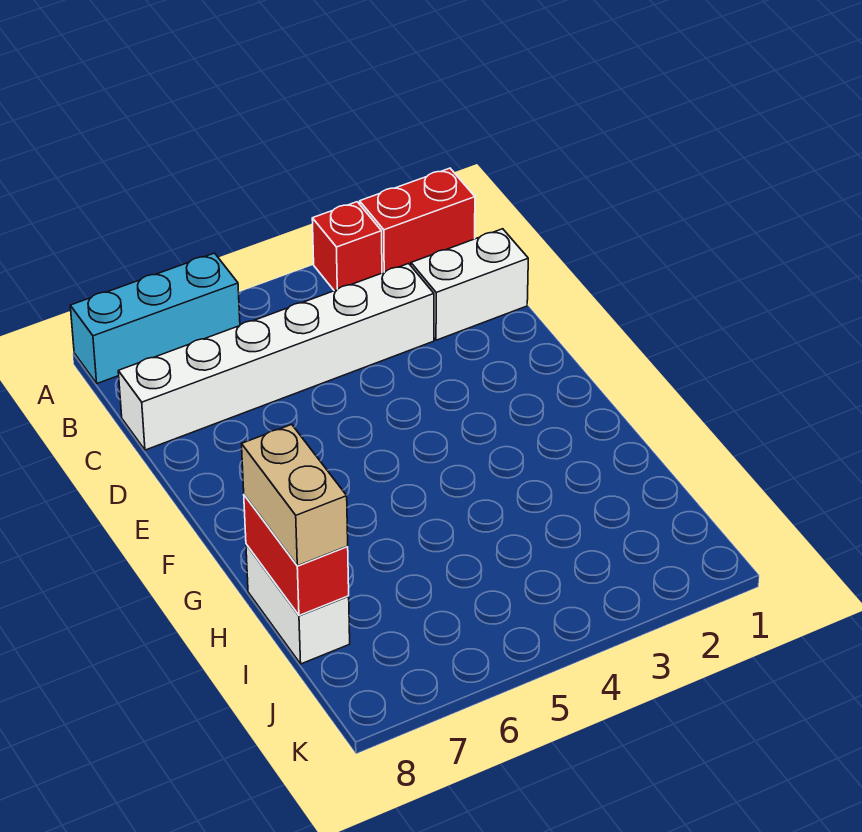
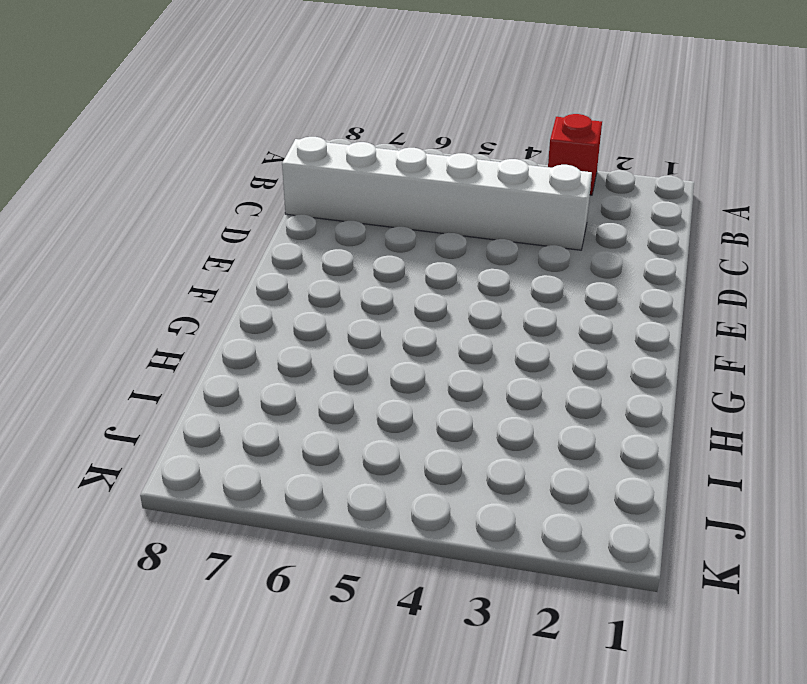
none -> red brick A1:A2 level 1
none -> cyan brick A6:A8 level 1

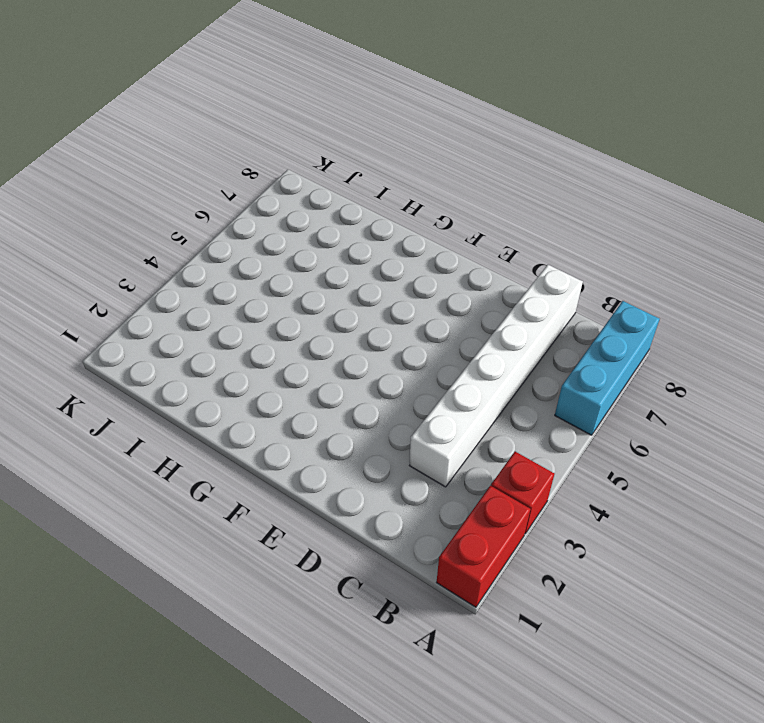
none -> white brick C1:C2 level 1
none -> white brick H8:I8 level 1

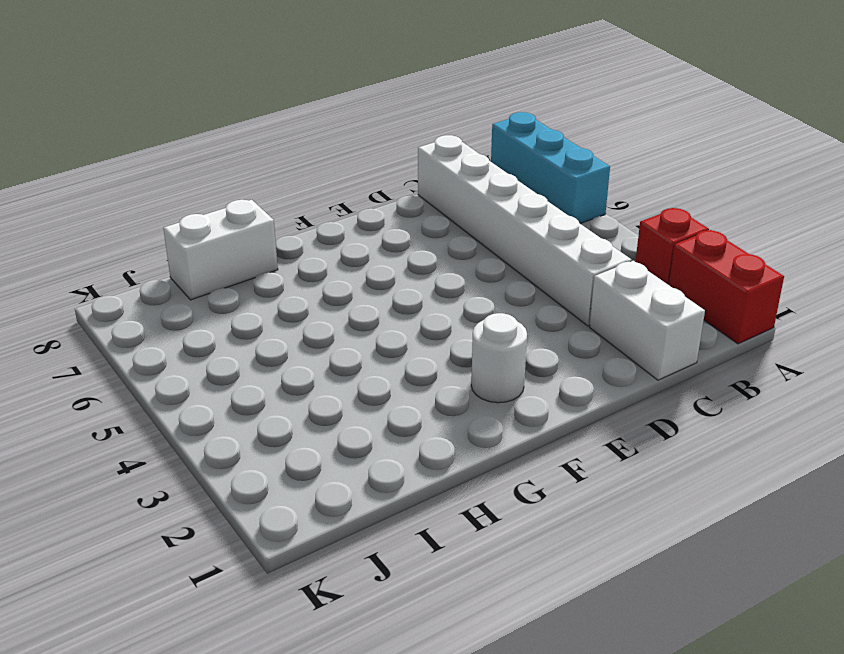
white round brick F2 level 1 -> none
none -> red brick H8:I8 level 2
none -> tan brick H8:I8 level 3

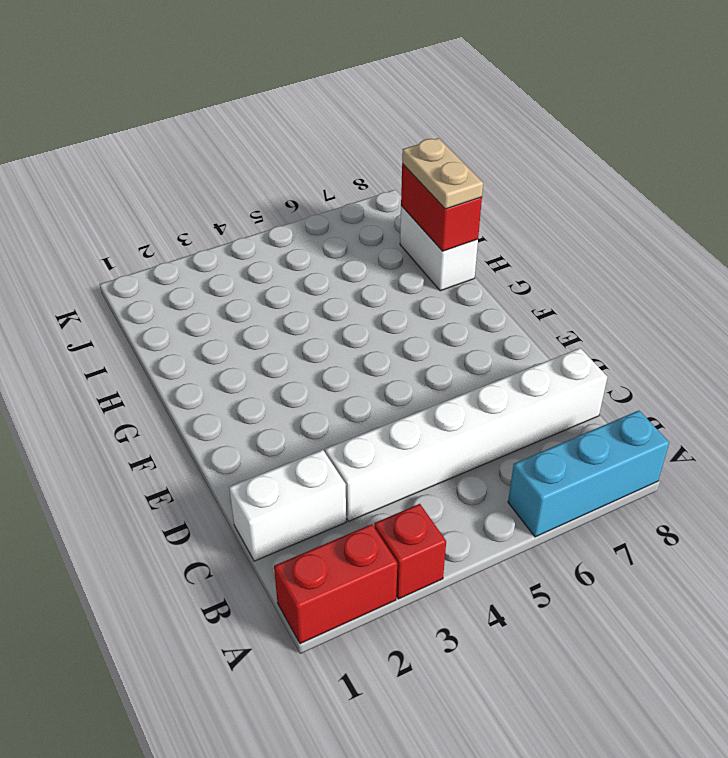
tan plate H8:I8 level 3 -> tan brick H8:I8 level 3

